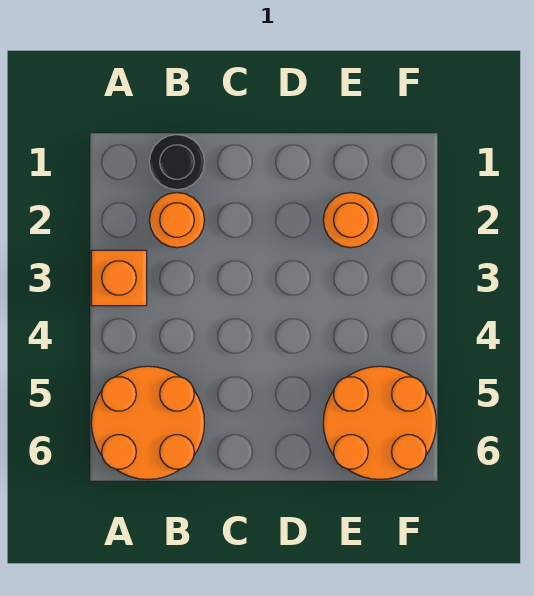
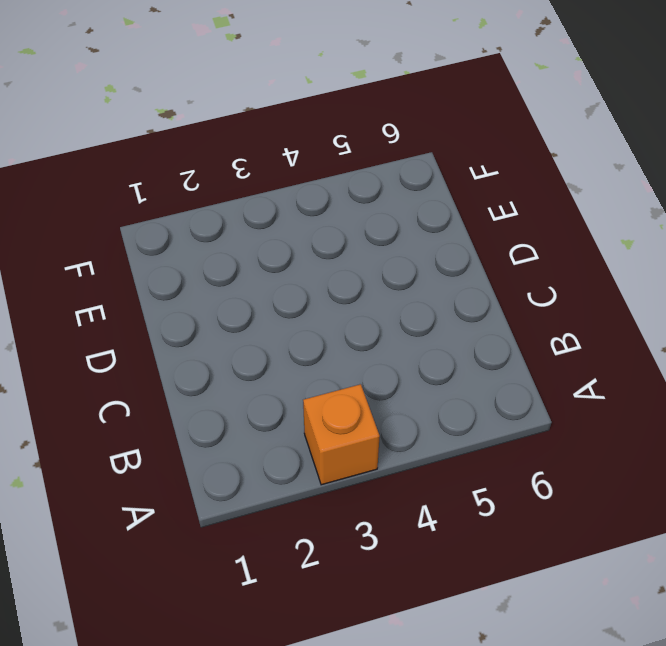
none -> orange round brick A5:B6 level 1
none -> black round brick B1 level 1

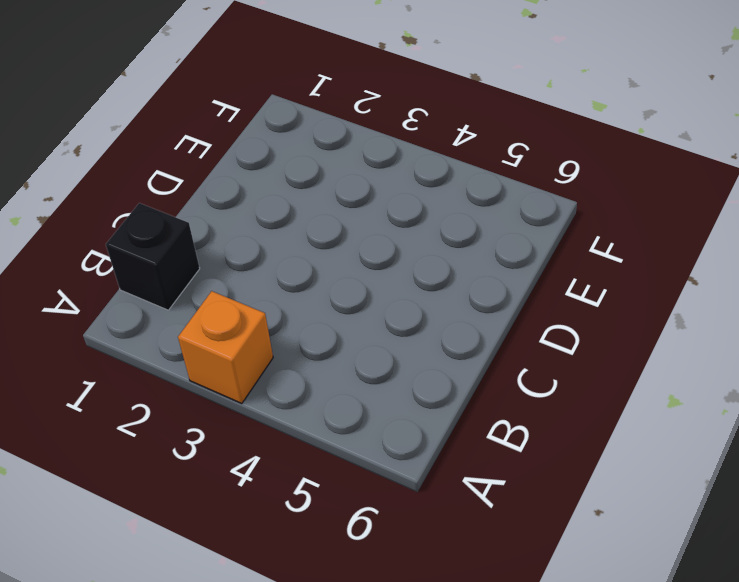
black brick B1 level 1 -> black round brick B1 level 1
none -> orange round brick A5:B6 level 1
none -> orange round brick B2 level 1

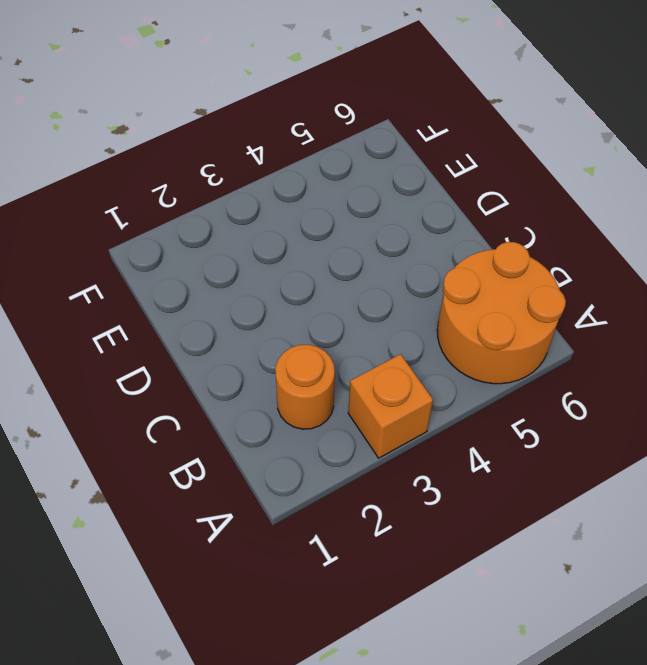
none -> black round brick B1 level 1
none -> orange round brick E2 level 1

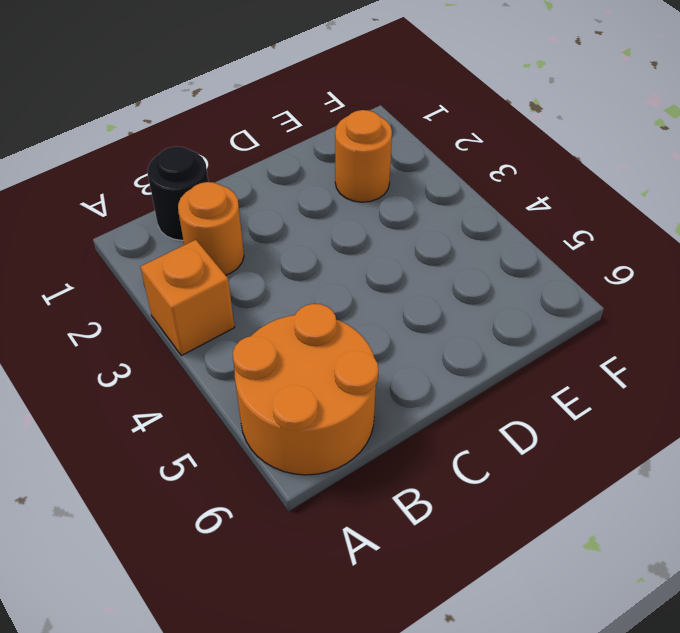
none -> orange round brick E5:F6 level 1

